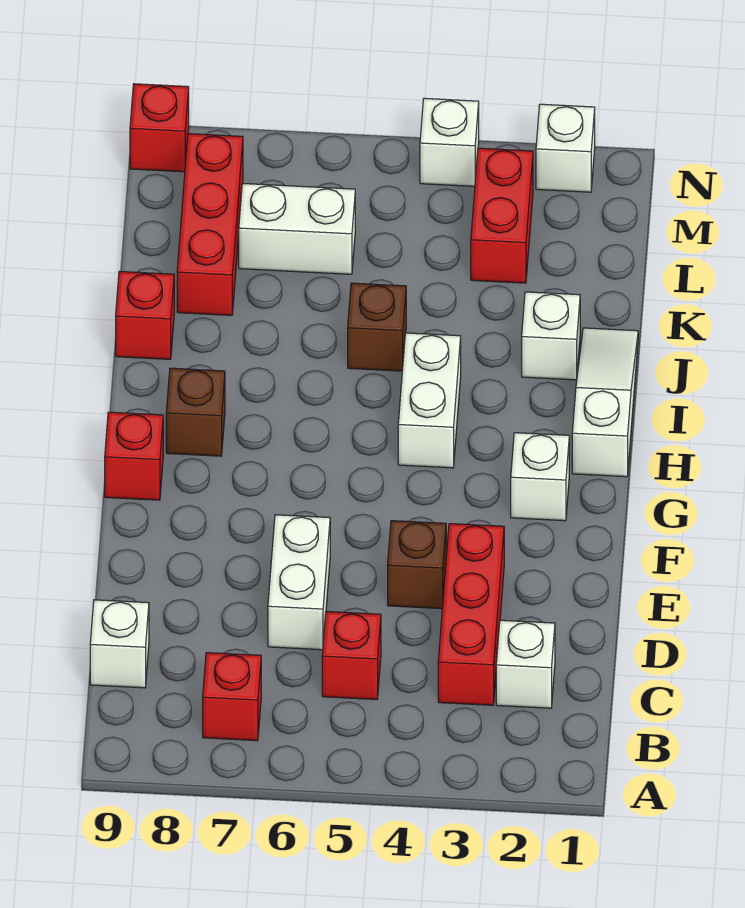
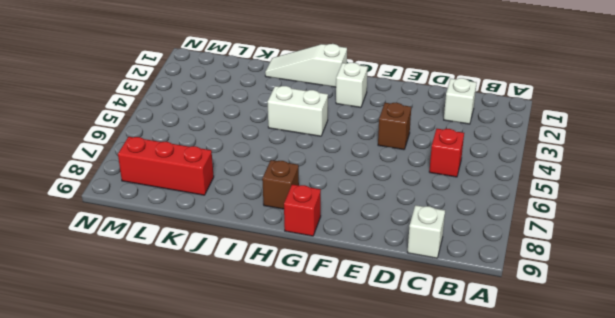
none -> red brick B7 level 1
none -> red brick C3:E3 level 1
none -> white brick D6:E6 level 1

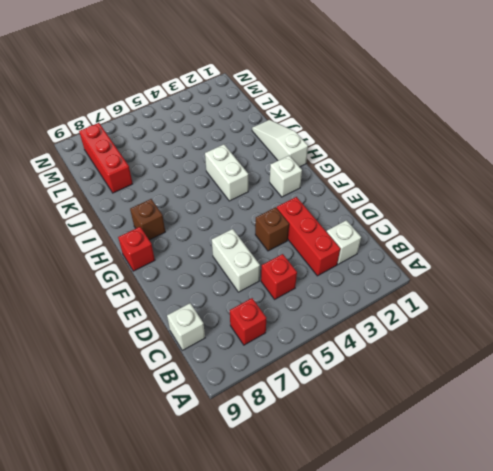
none -> white brick J2 level 1
none -> brown brick J5 level 1
none -> red brick J9 level 1

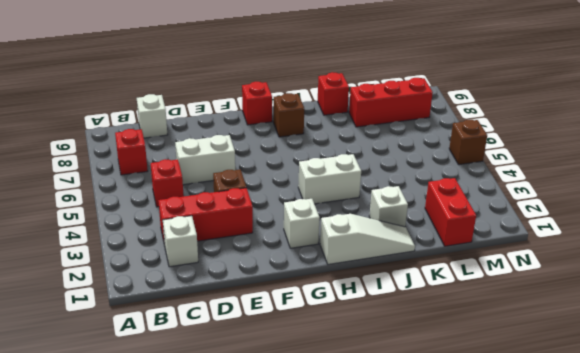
red brick L1:L2 level 1 -> red brick L3:M3 level 1
brown brick N5 level 1 -> brown brick J5 level 1
none -> white brick L6:L7 level 1
none -> white brick N2 level 1
none -> white brick N4 level 1

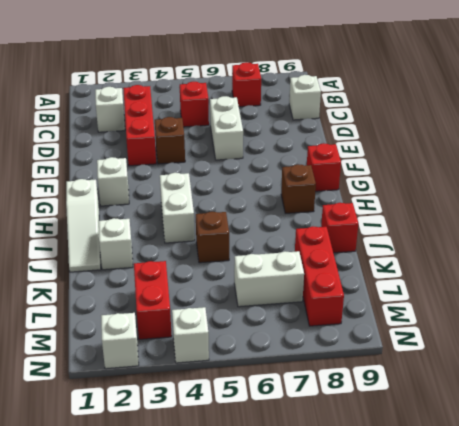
none -> red brick N9 level 1

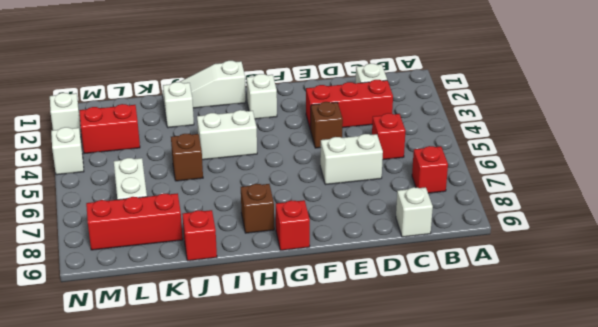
none -> red brick N9 level 1

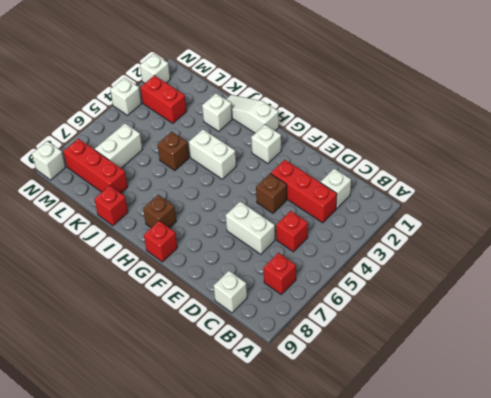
white brick N9 level 1 -> red brick N9 level 1

